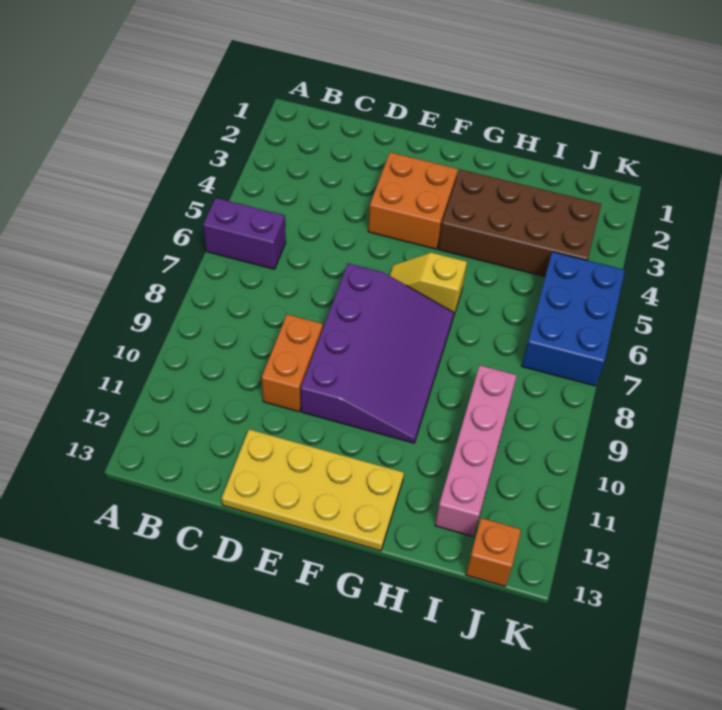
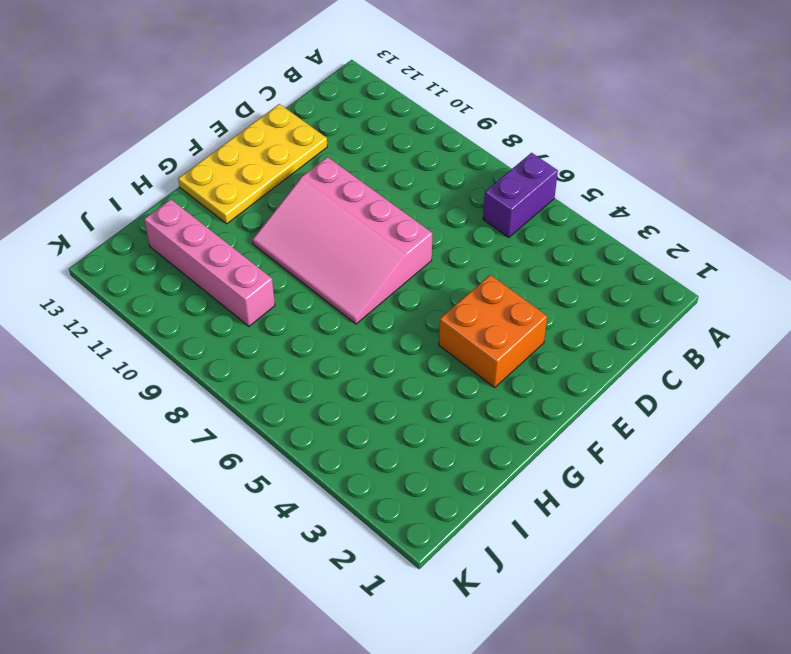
pink slope E7:G10 level 1 top E -> purple slope E7:G10 level 1 top E
none -> orange brick D9:D10 level 1
none -> yellow slope F6:G6 level 1 top G

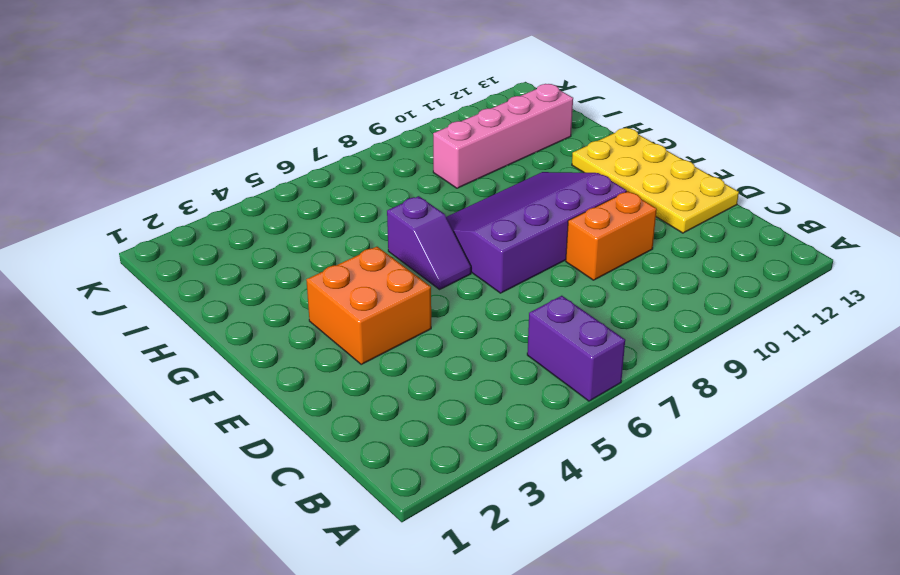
purple slope F6:G6 level 1 top G -> yellow slope F6:G6 level 1 top G
none -> brown brick G3:J4 level 1
none -> blue brick J5:K7 level 1

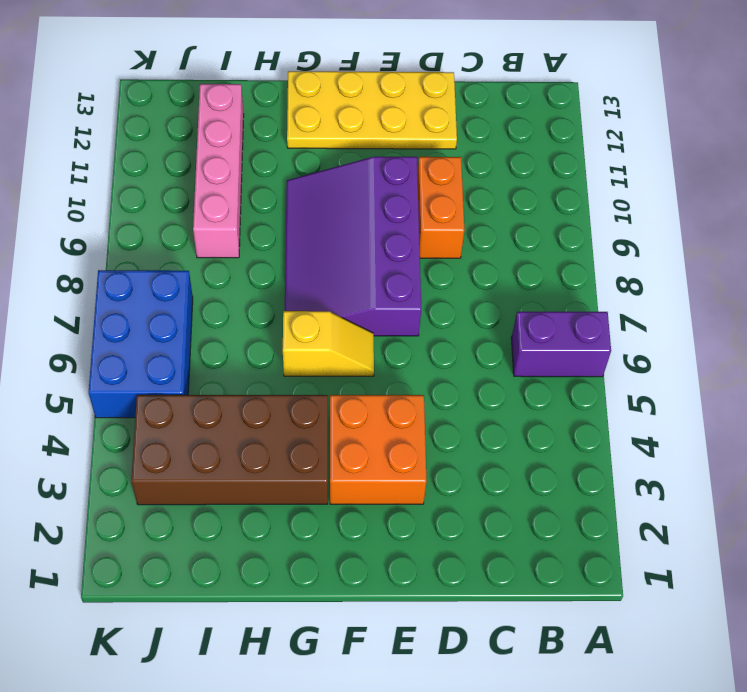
none -> orange brick J13 level 1

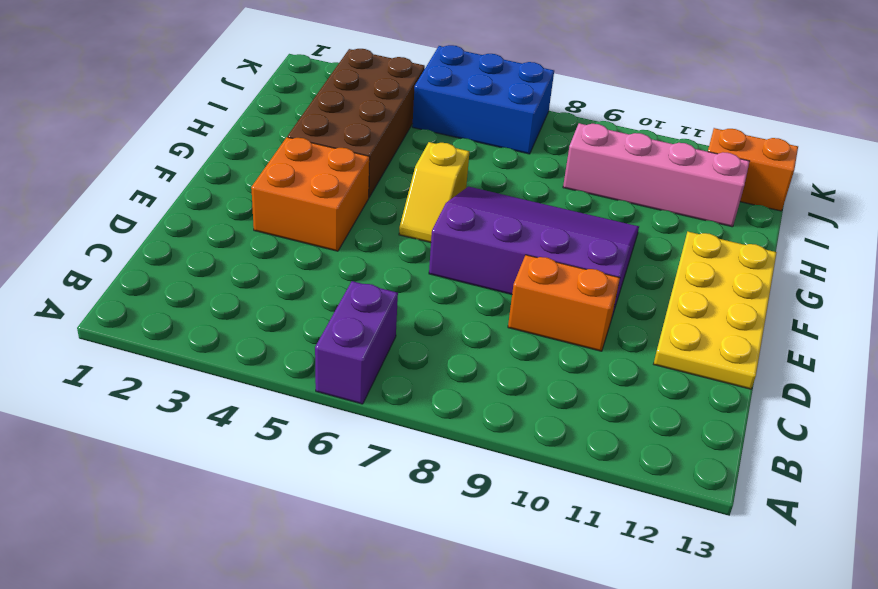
orange brick J12:J13 level 1 -> orange brick J13 level 1

